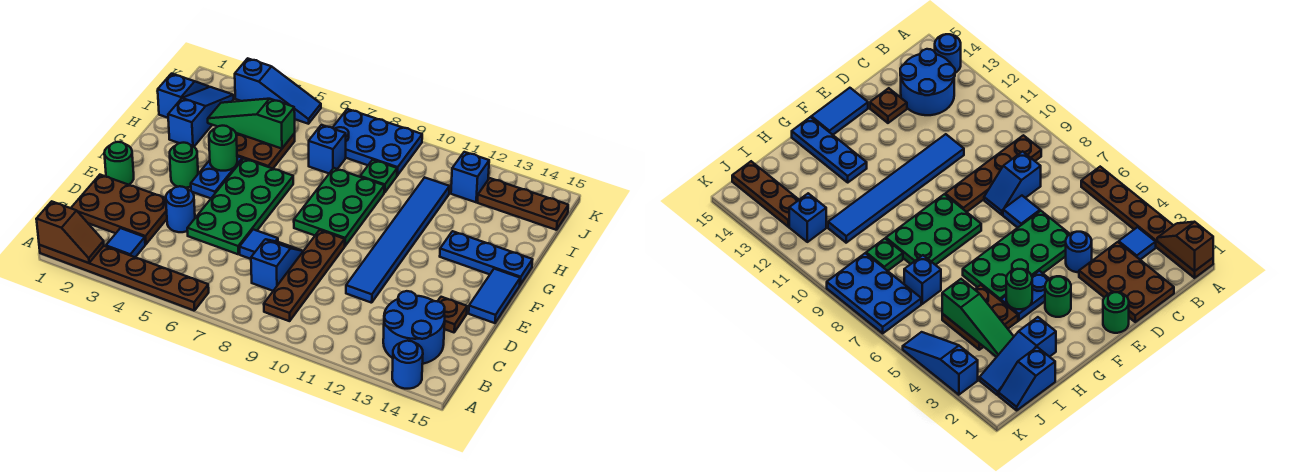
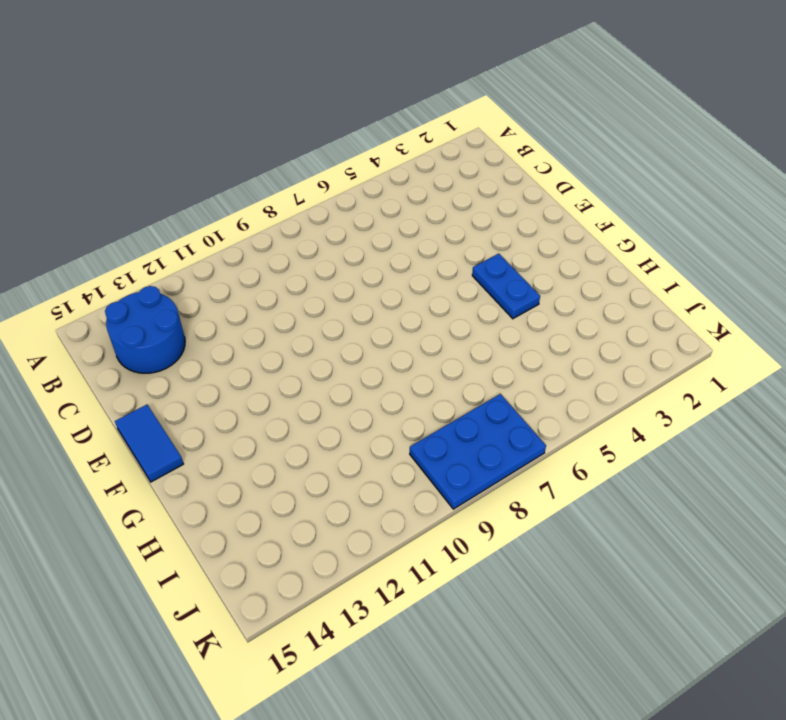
none -> brown plate A1:A6 level 1
none -> blue round brick A14 level 1
none -> blue tile B3 level 1
none -> brown plate B9:E9 level 1

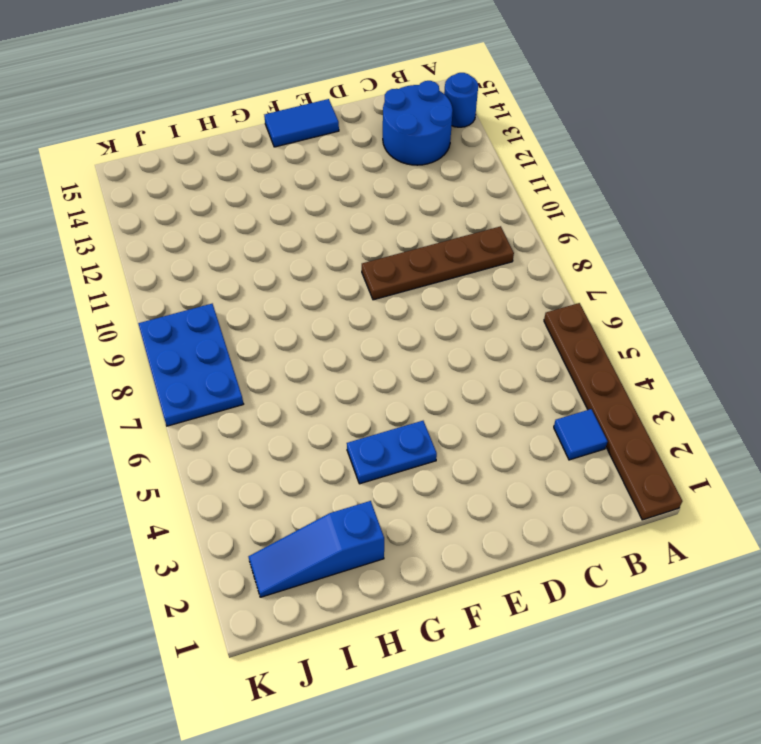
none -> brown plate C1:D3 level 1
none -> blue slope C8:D8 level 1 top C
none -> blue round brick D4 level 1
none -> green plate D5:G6 level 1

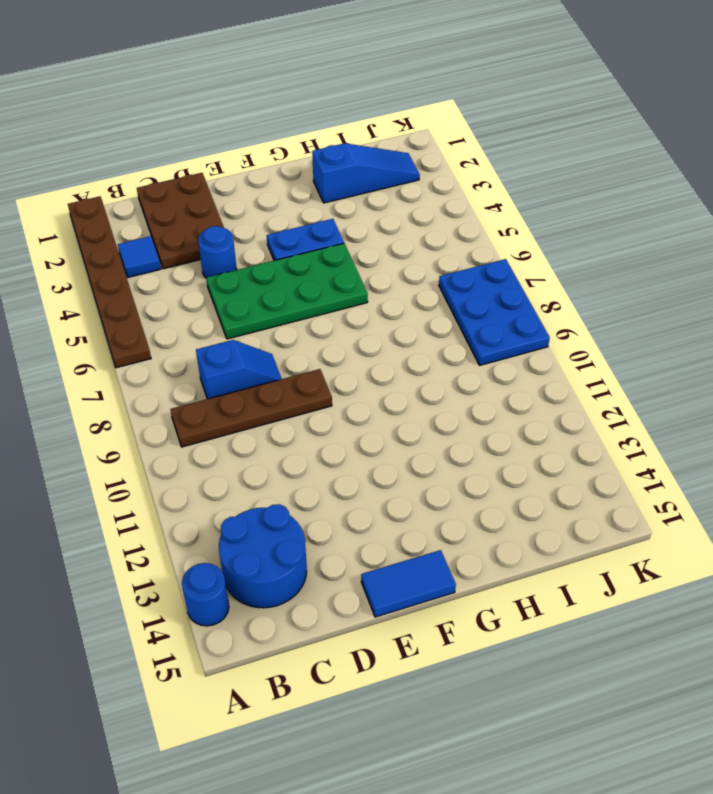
none -> blue tile D7 level 1
none -> blue tile D11:I11 level 1
none -> brown plate D14 level 1
none -> green round brick E1 level 1

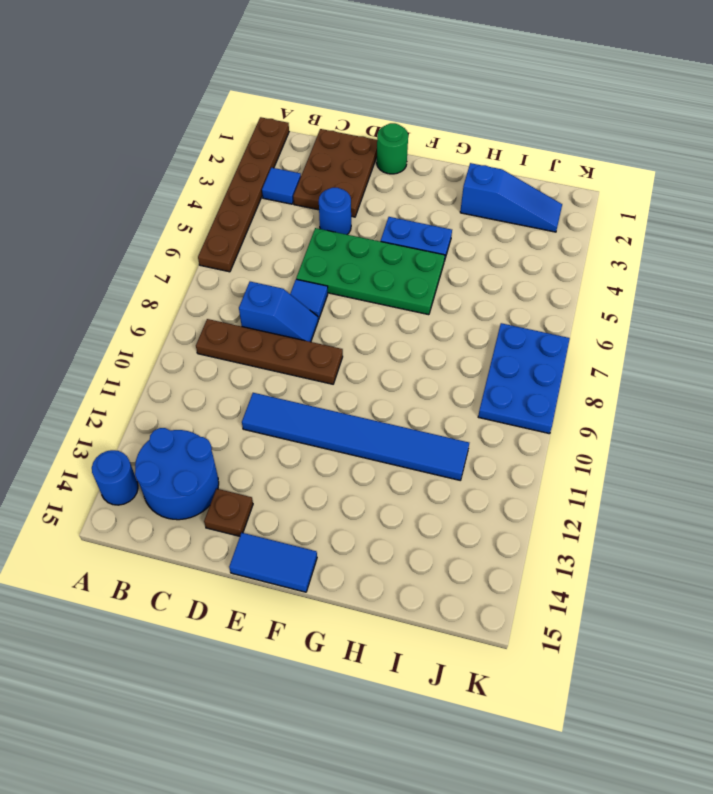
none -> green round brick F3 level 1
none -> green plate F8:H9 level 1
none -> blue plate G13:G15 level 1
none -> brown plate H4:I5 level 1

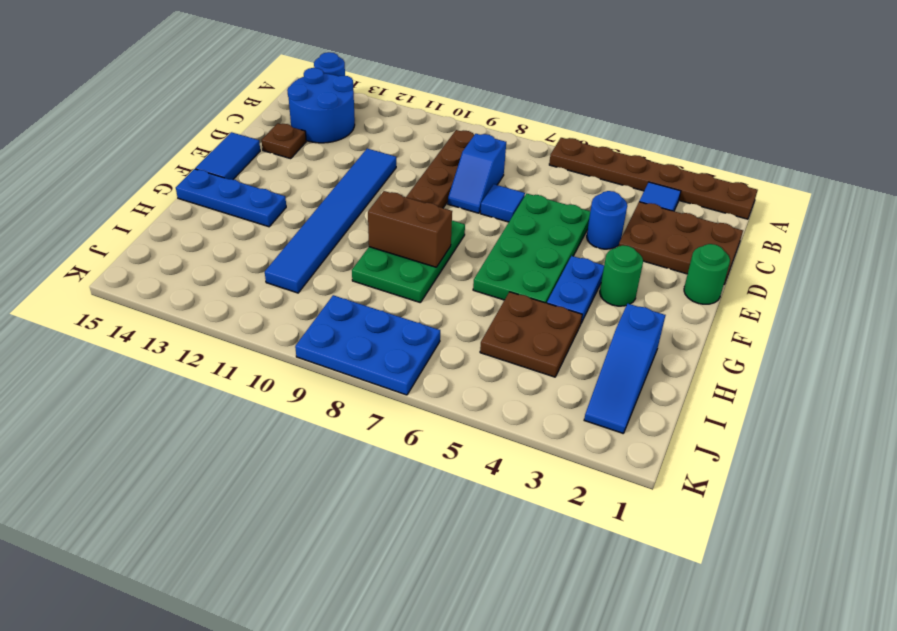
brown brick G8:G9 level 2 -> none
none -> blue slope I1:J1 level 1 top I
none -> blue brick I7 level 1
none -> green plate I9 level 1
none -> blue brick J12 level 1

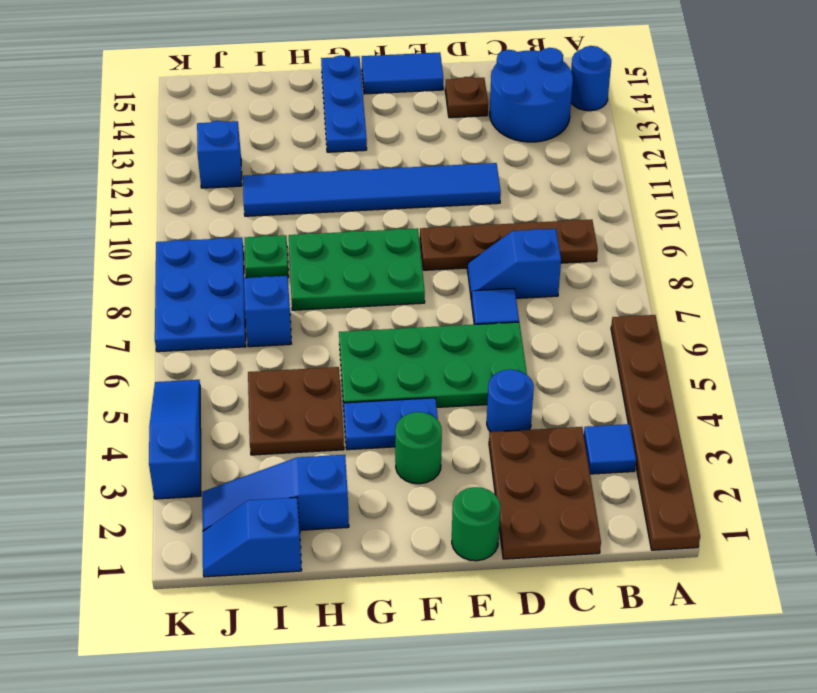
none -> brown plate J13:J15 level 1
none -> brown slope A1:A2 level 2 top 1
none -> green round brick G4 level 2
none -> green slope I3:I5 level 2 top 5

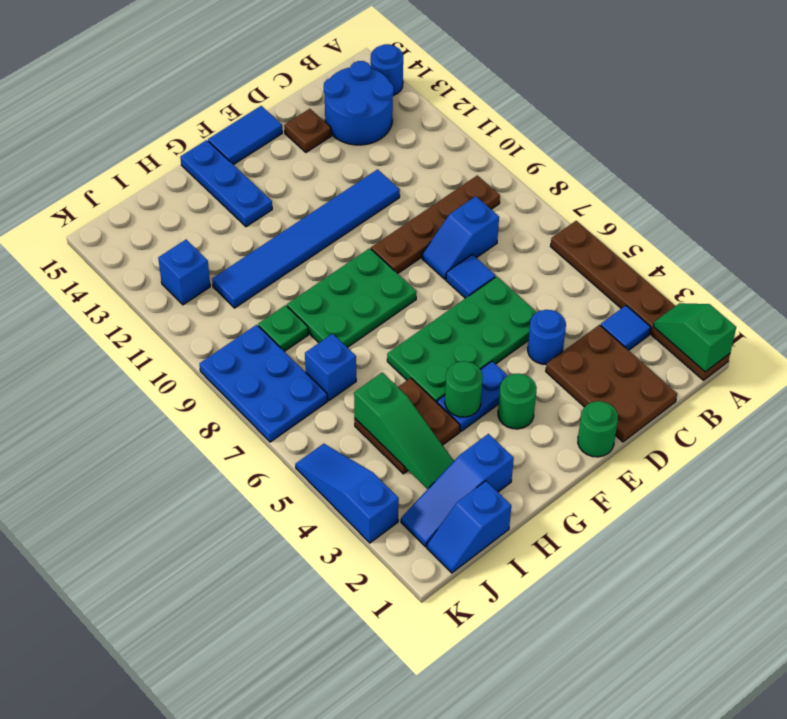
green slope A1:A2 level 2 top 1 -> brown slope A1:A2 level 2 top 1
none -> brown plate J13:J15 level 1

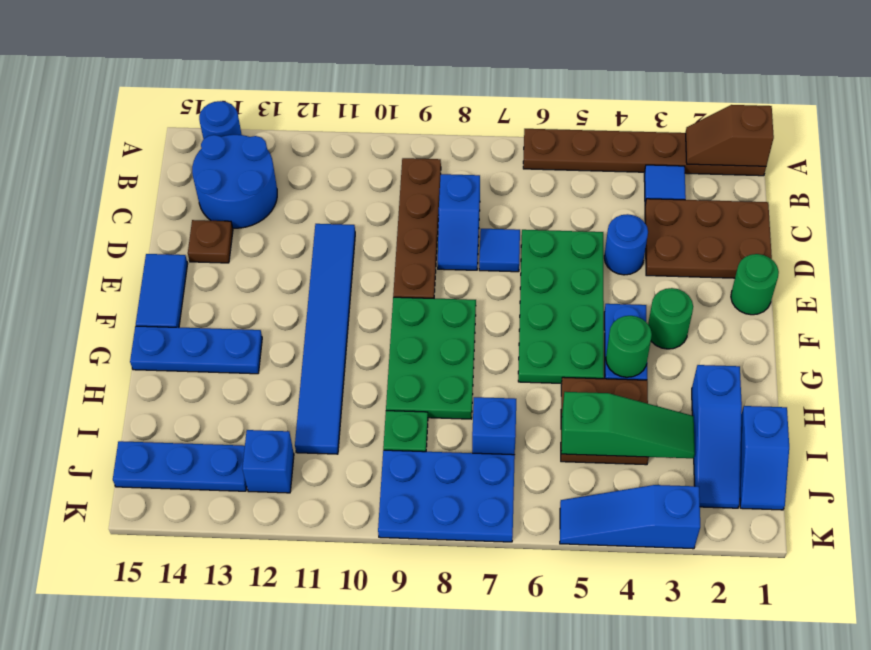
blue plate J13:J15 level 1 -> brown plate J13:J15 level 1

